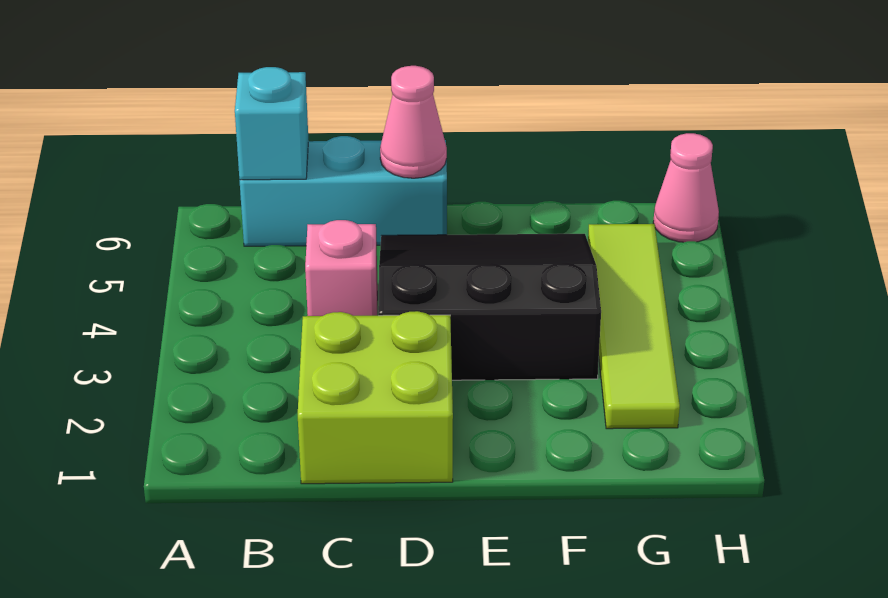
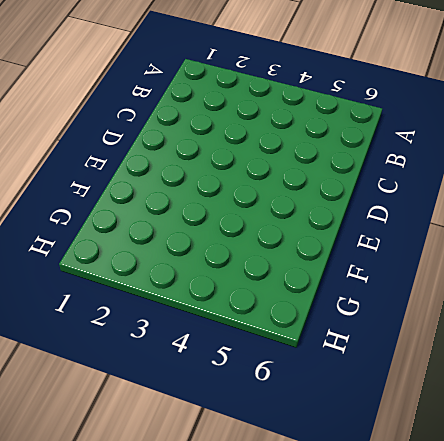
none -> cyan brick B6:D6 level 1
none -> lime brick C1:D2 level 1

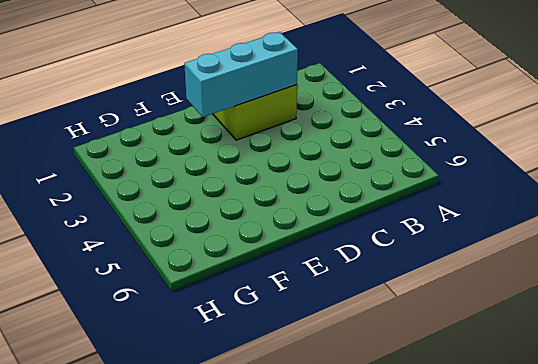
cyan brick C2:E2 level 2 -> cyan brick B6:D6 level 1
none -> pink brick C4 level 1
none -> black slope D3:F5 level 1 top 3

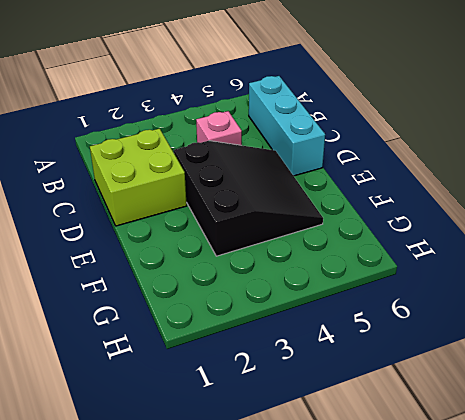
none -> lime tile G2:G5 level 1
none -> pink cone H6 level 1

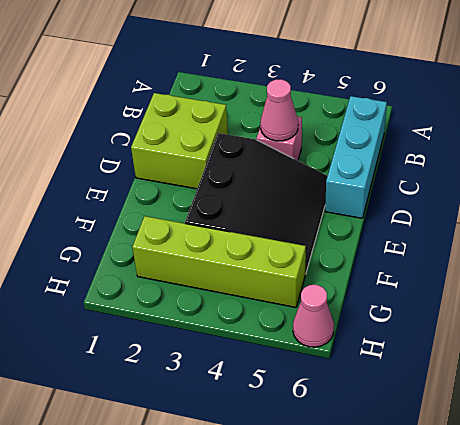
pink cone C4 level 2 -> pink cone D6 level 2
lime brick G2:G5 level 1 -> lime tile G2:G5 level 1
none -> cyan brick B6 level 2

